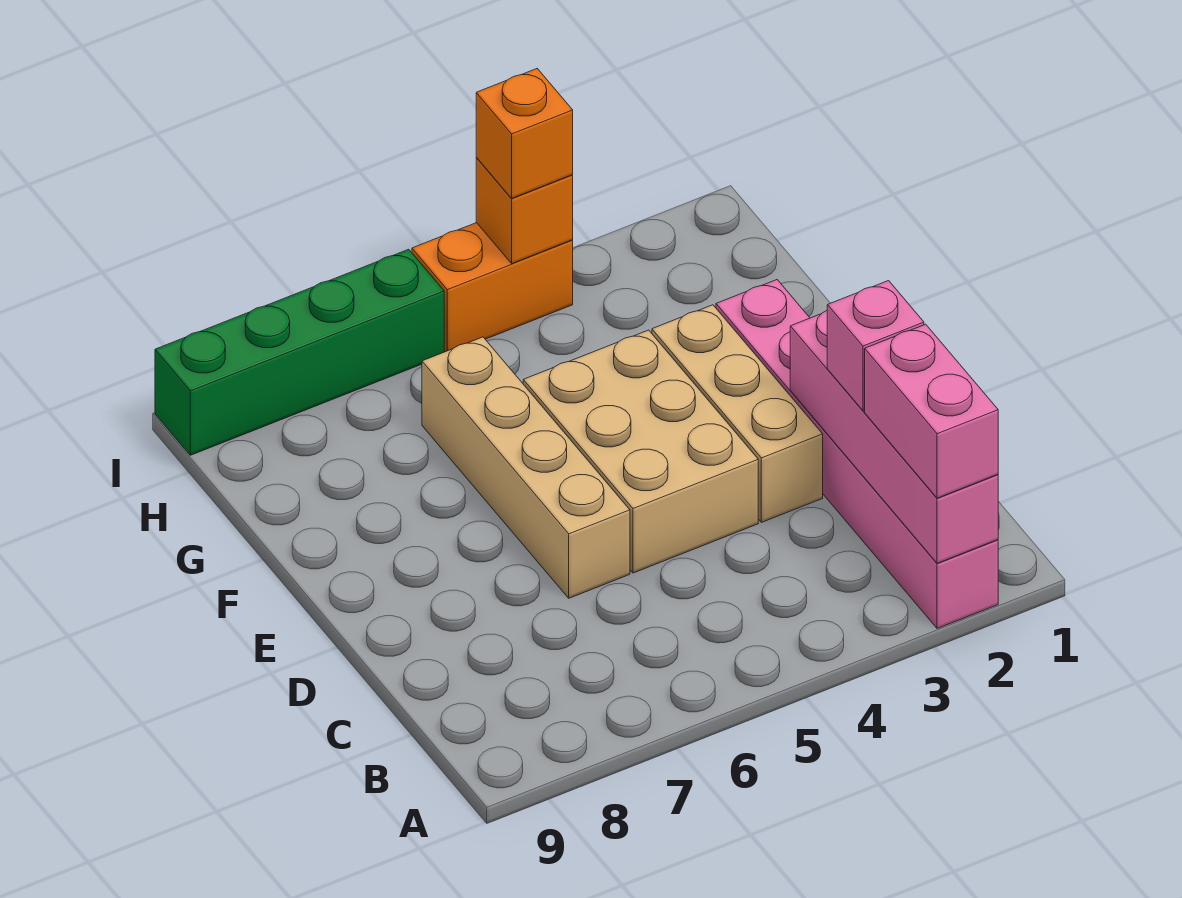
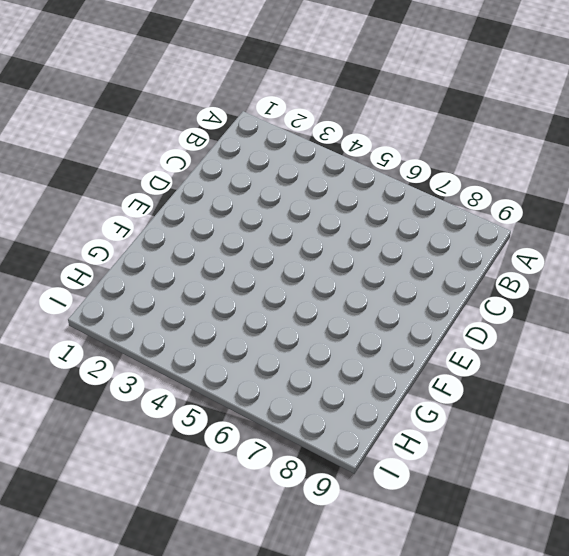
none -> pink brick A2:F2 level 1
none -> tan brick D3:F3 level 1

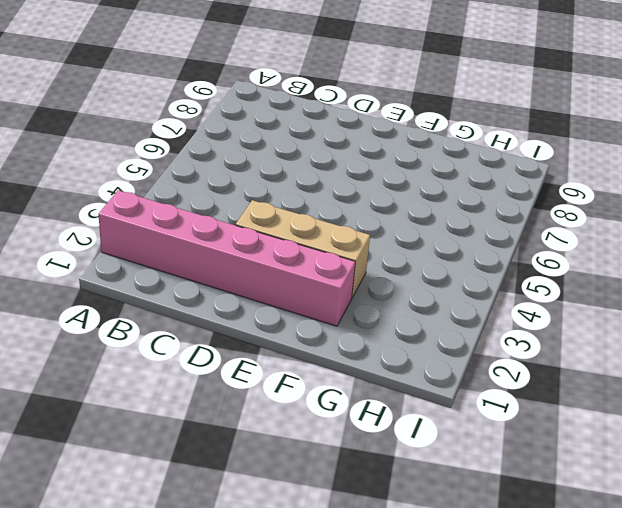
none -> tan brick D4:F5 level 1
none -> tan brick D6:G6 level 1

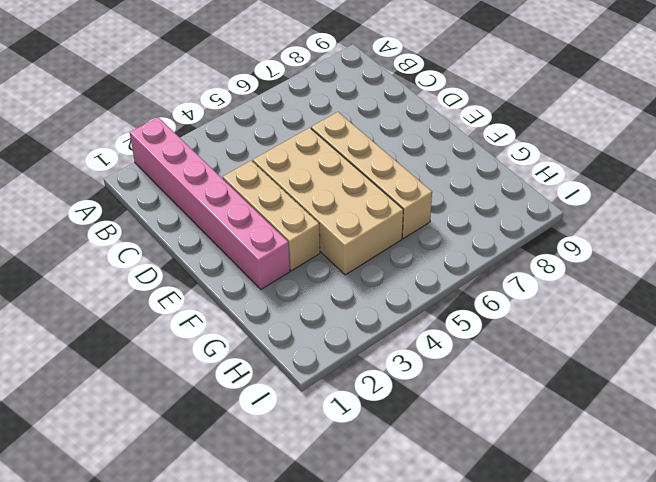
tan brick D4:G5 level 1 -> tan brick D4:F5 level 1
none -> orange brick I4:I5 level 1
none -> green brick I6:I9 level 1

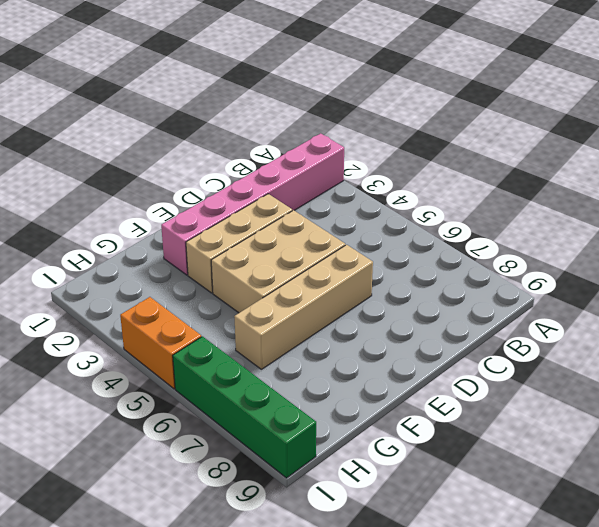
none -> pink brick A2:D2 level 2
none -> orange brick I4 level 2

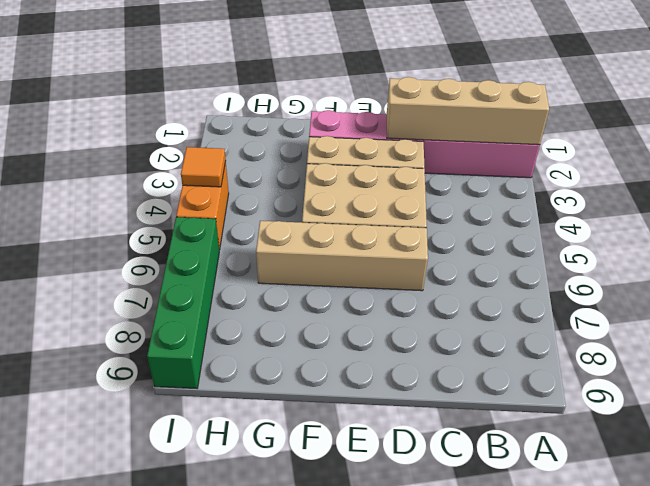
tan brick A2:D2 level 2 -> pink brick A2:D2 level 2
orange tile I4 level 2 -> orange brick I4 level 2
none -> pink brick A2:B2 level 3
none -> pink brick C2 level 3

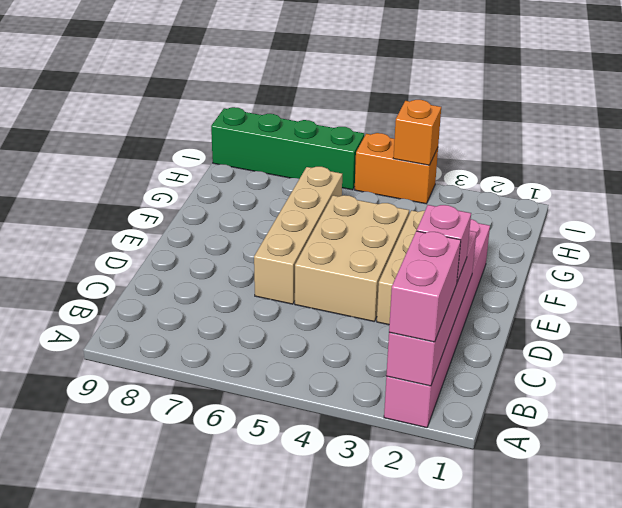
none -> orange brick I4 level 3

